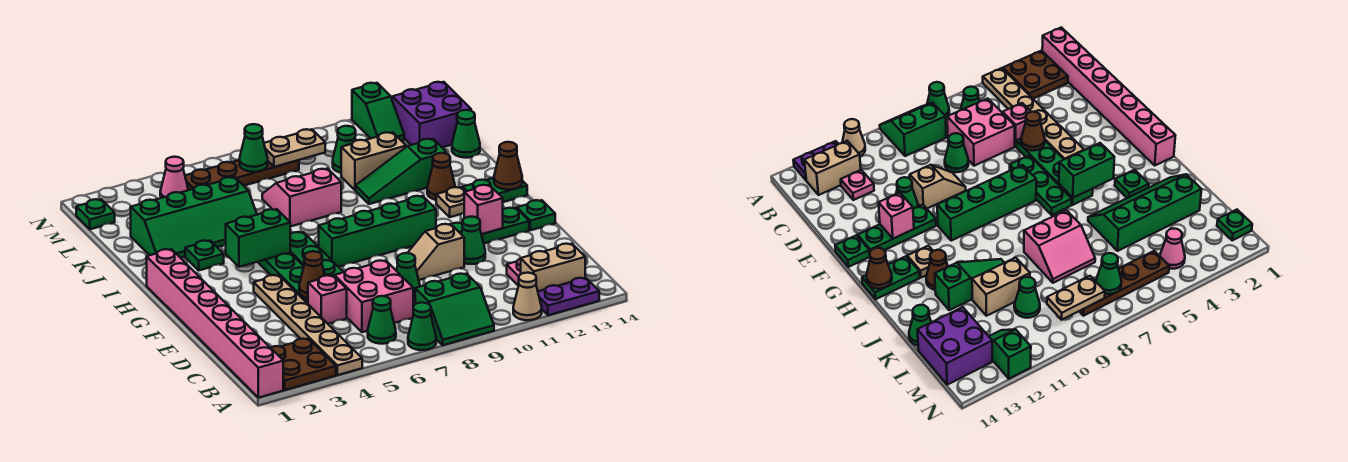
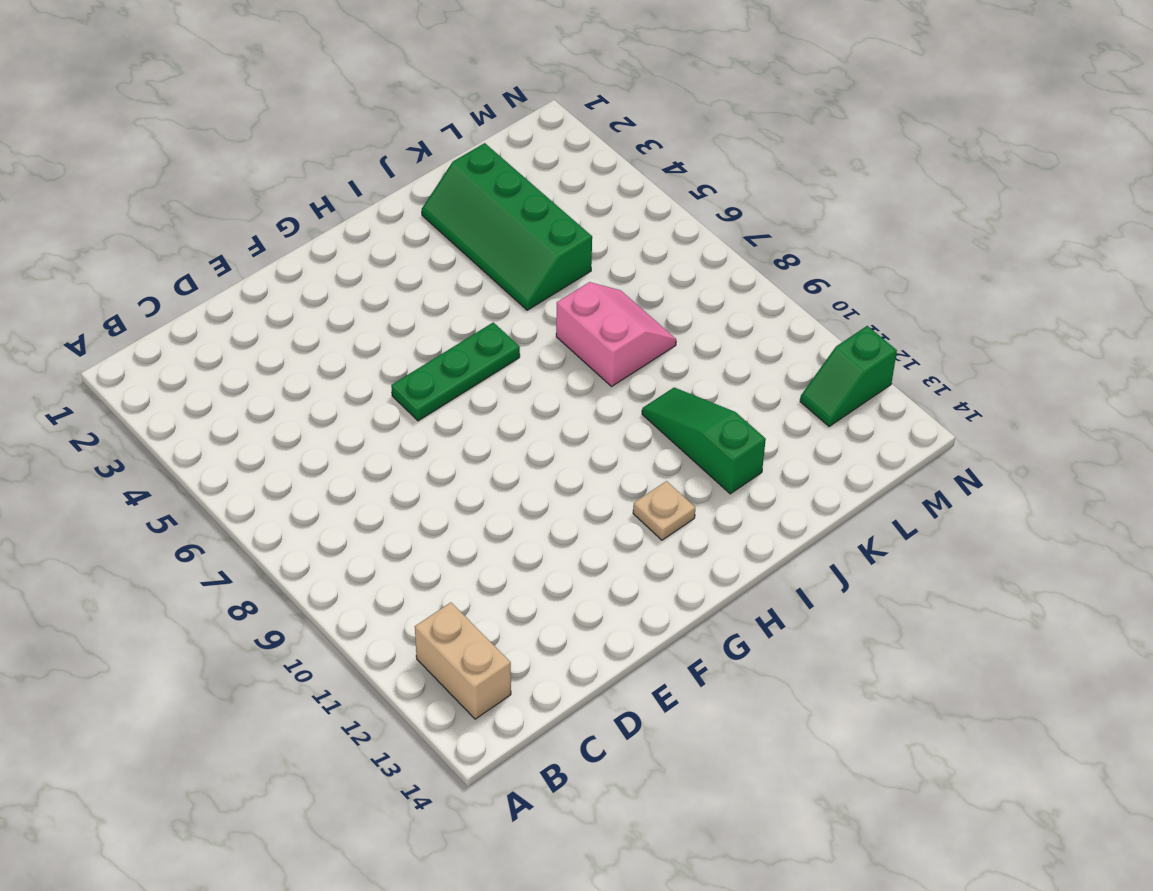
none -> pink brick A1:H1 level 1
none -> brown plate A2:B3 level 1
none -> tan plate A4:F4 level 1
none -> green cone A7 level 1

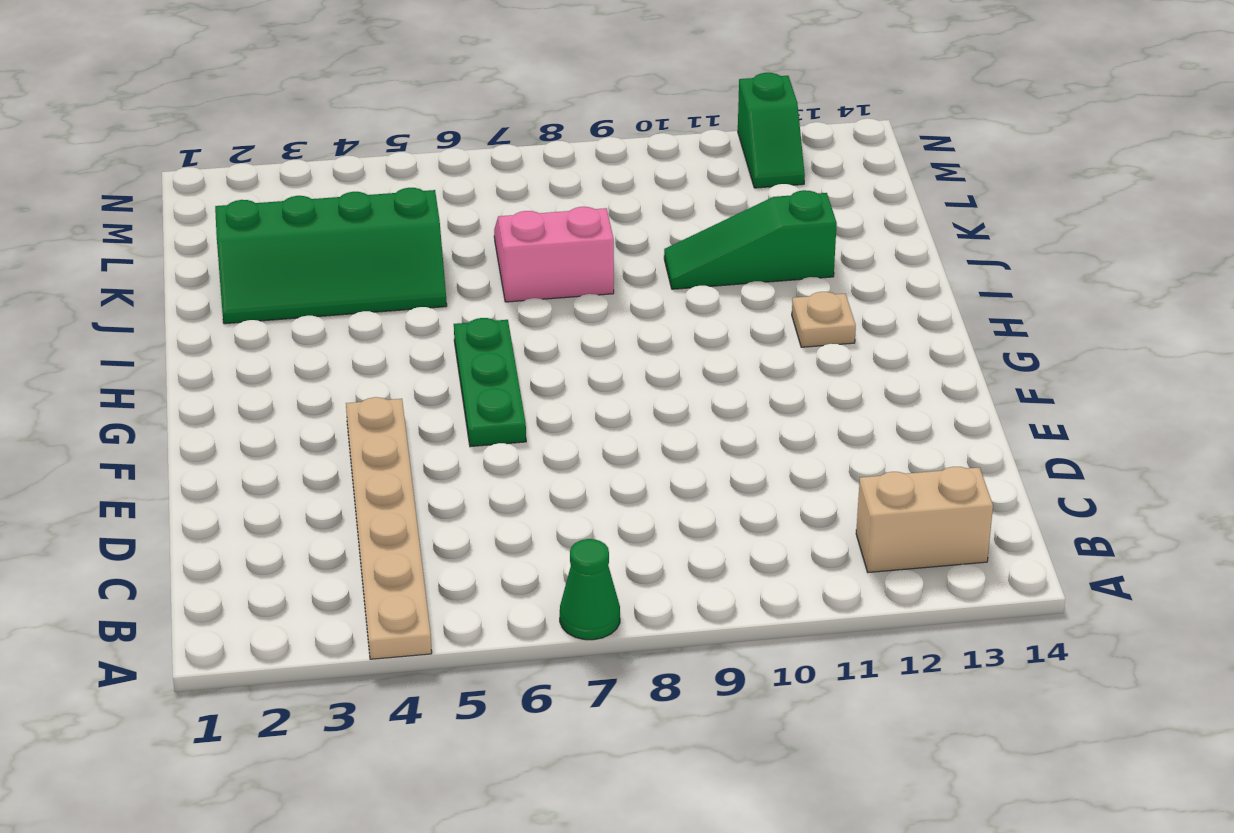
none -> pink brick A1:H1 level 1
none -> brown plate A2:B3 level 1
none -> green slope A8:B9 level 1 top B
none -> tan cone A11 level 1

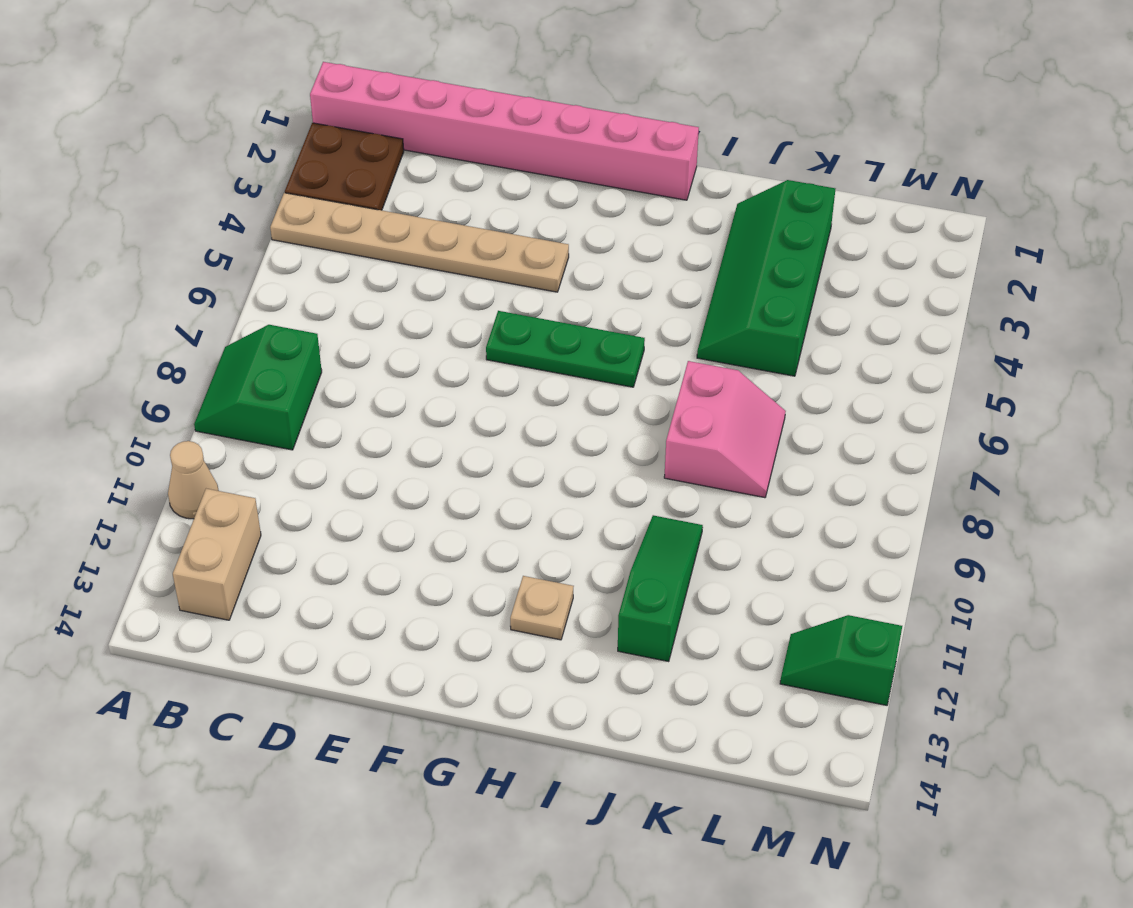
none -> green cone A7 level 1
none -> purple plate A12:A13 level 1
none -> green cone B6 level 1
none -> pink brick C6:D7 level 1

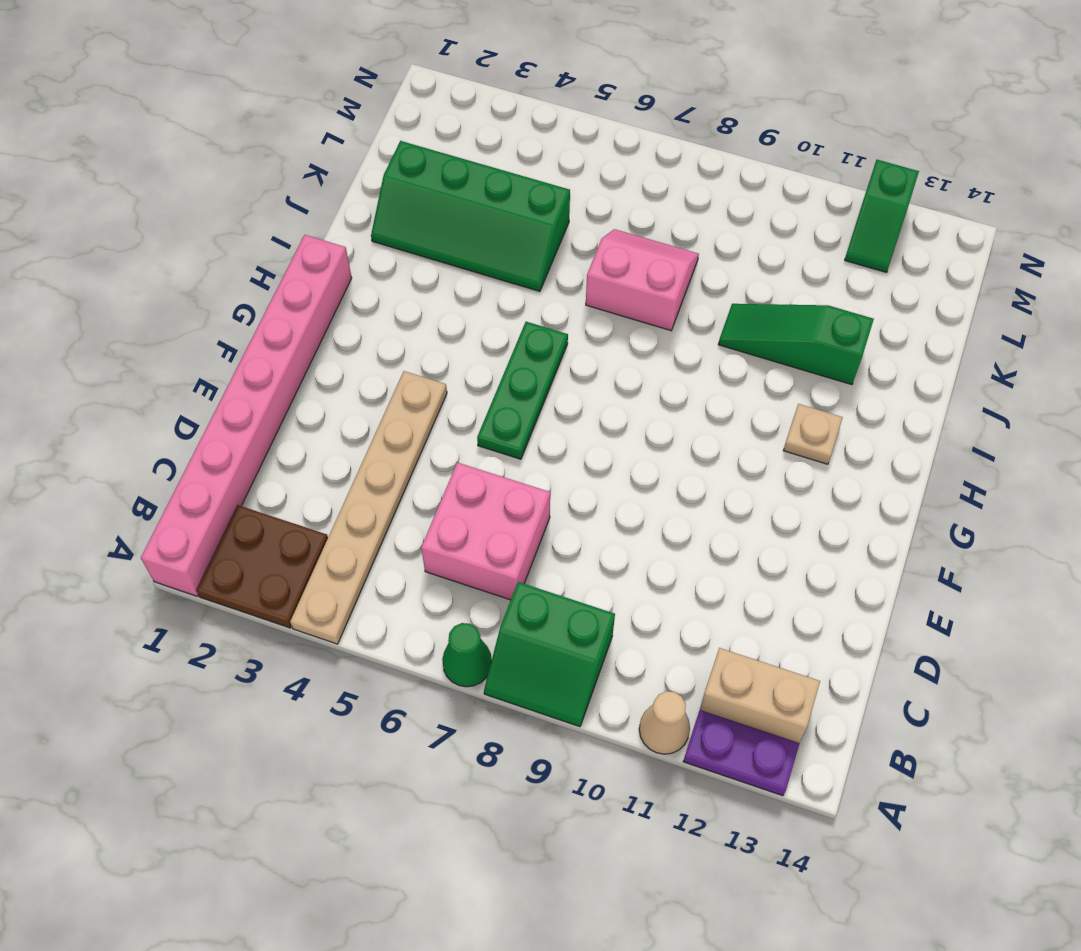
none -> green cone B6 level 1
none -> pink plate C12 level 1
none -> pink brick D5 level 1
none -> green cone D8 level 1

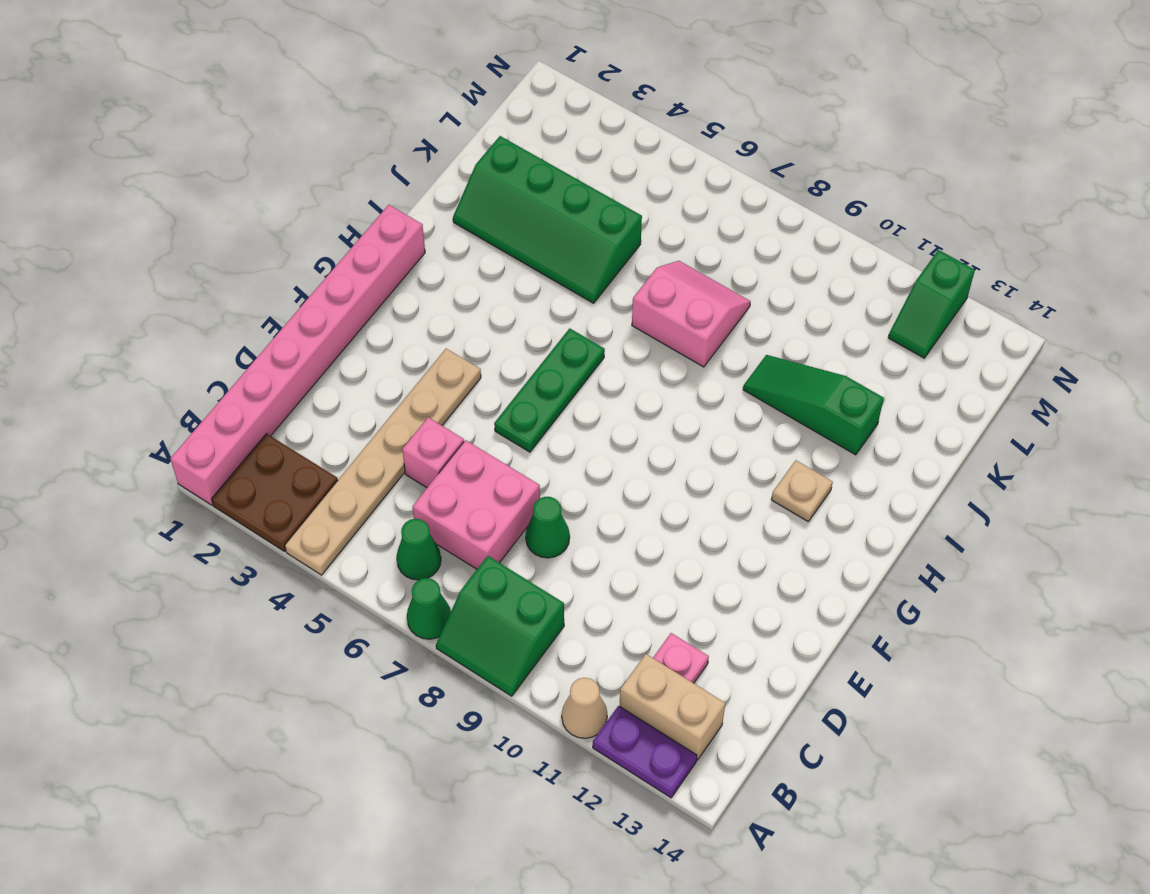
none -> green plate E5:H5 level 1
none -> tan slope E9:E10 level 1 top 10
none -> green cone E11 level 1
none -> green plate F11:F13 level 1

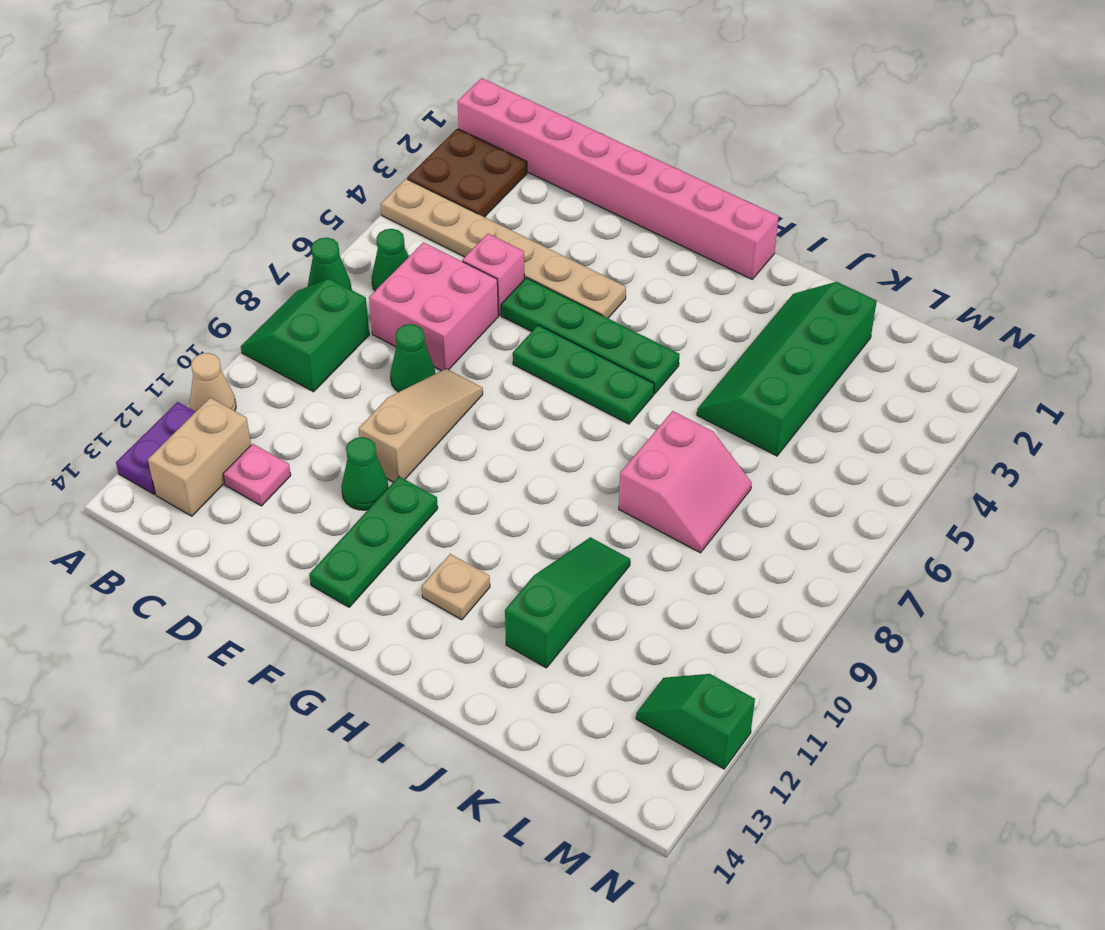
tan slope E8:E10 level 1 top 10 -> tan slope E9:E10 level 1 top 10
none -> green plate F14 level 1
none -> green brick G7:G10 level 1
none -> green plate H13:H14 level 1
none -> green plate I3 level 1

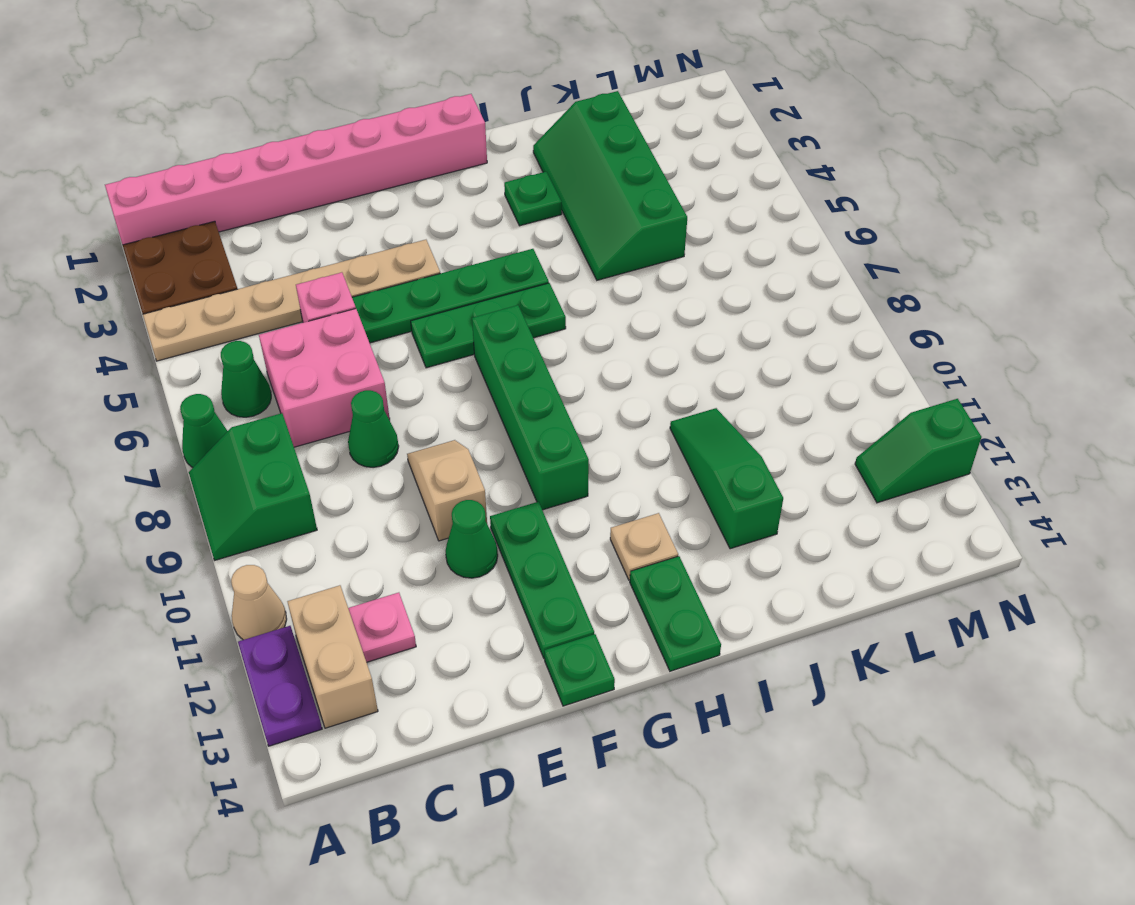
none -> brown cone I12 level 1
none -> pink slope J7:K8 level 1 top J
none -> tan brick K10:K11 level 1
none -> green cone K14 level 1

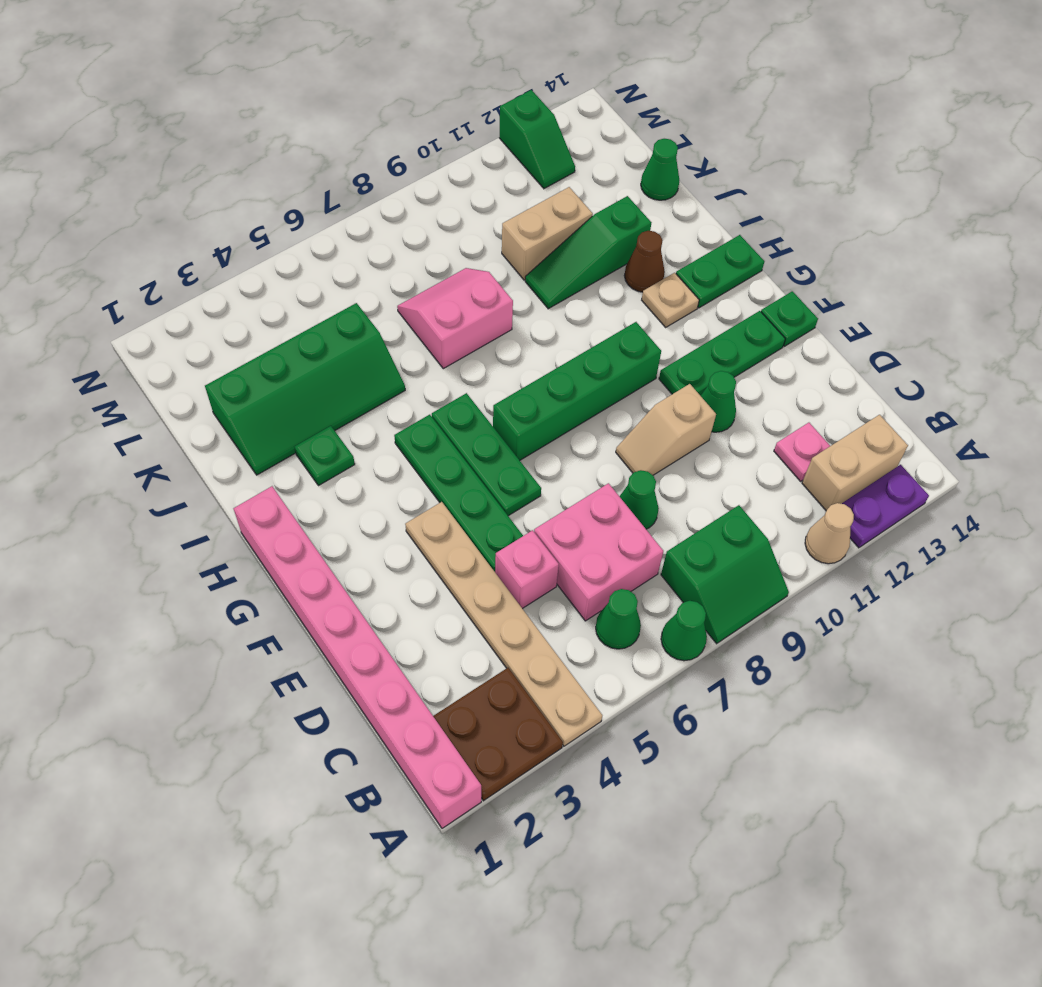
none -> green cone L10 level 1
none -> purple brick L13:M14 level 1
none -> green plate M1 level 1
none -> pink cone M4 level 1

